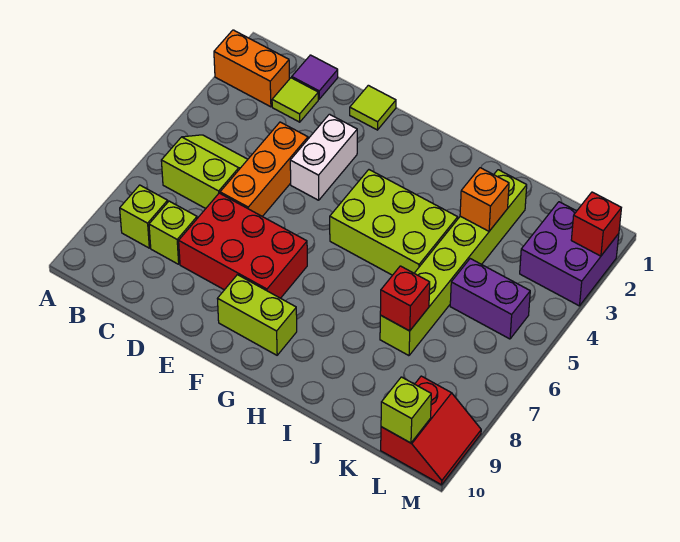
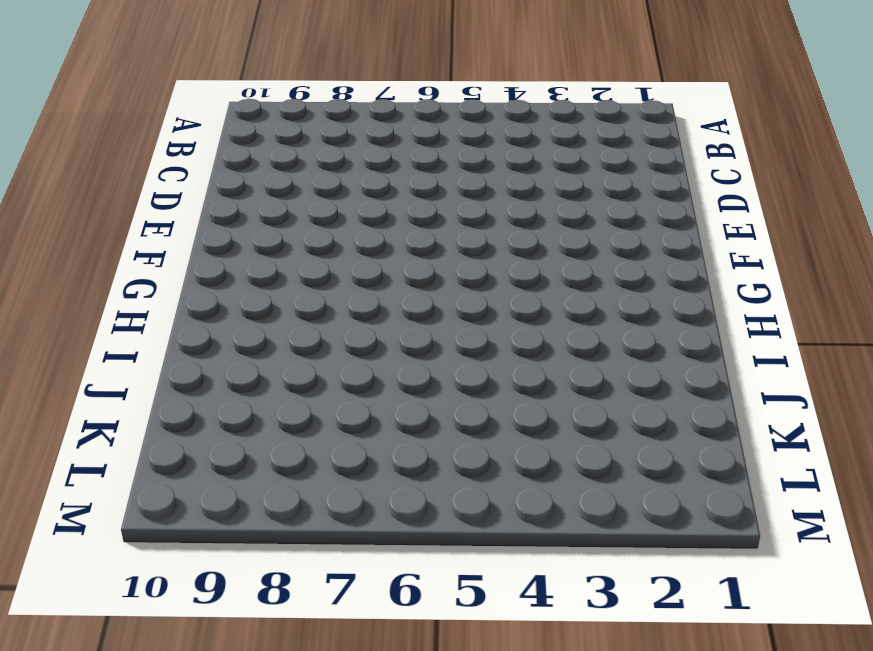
none -> orange brick A2:B2 level 1
none -> lime slope B5:C6 level 1 top 6
none -> lime brick B8 level 1

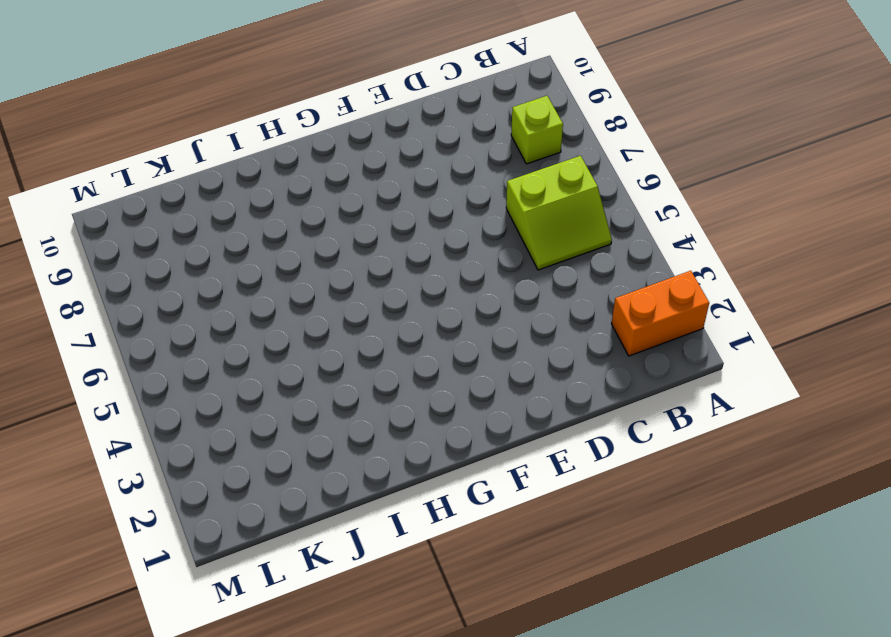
none -> purple tile C1 level 1
none -> lime tile C2 level 1
none -> lime brick C8 level 1

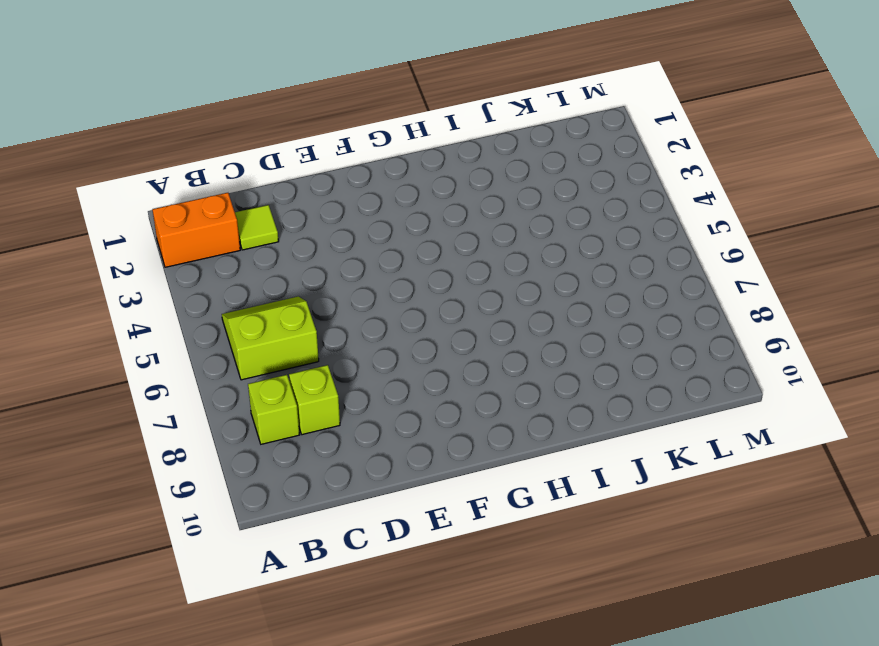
none -> purple tile C1 level 1
none -> orange brick D4:D6 level 1
none -> red brick D7:F8 level 1

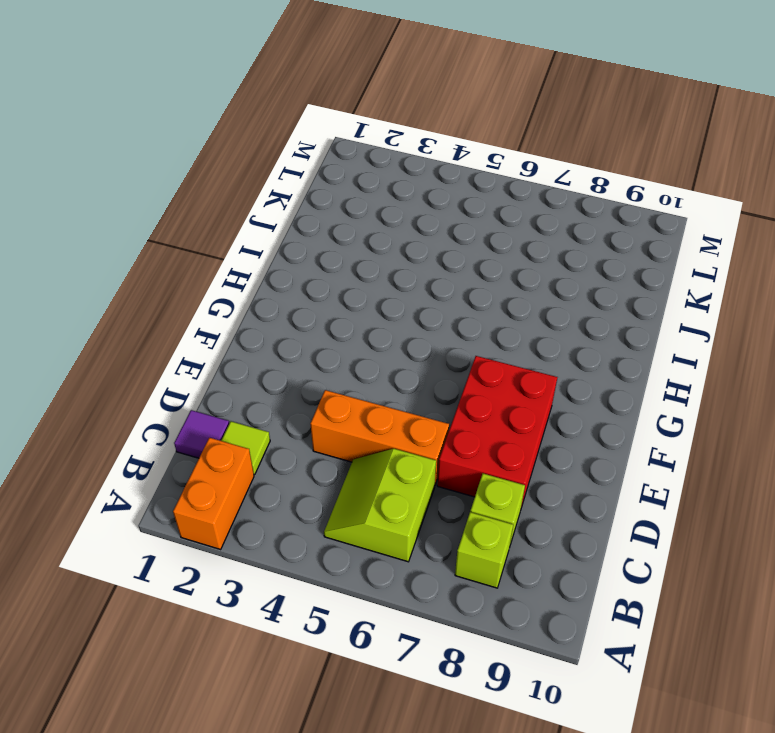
none -> lime tile E1 level 1
none -> white brick E3:E4 level 1
none -> lime brick F9:G9 level 1

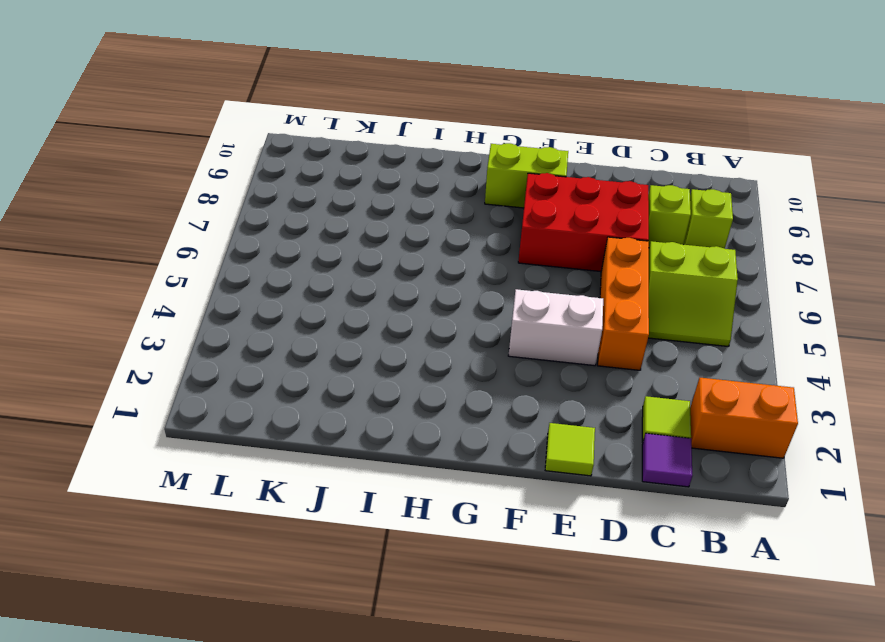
white brick E4:F4 level 1 -> white brick E3:E4 level 1
none -> lime brick G4:I5 level 1
none -> lime brick J2:J7 level 1
none -> purple brick K5:L5 level 1

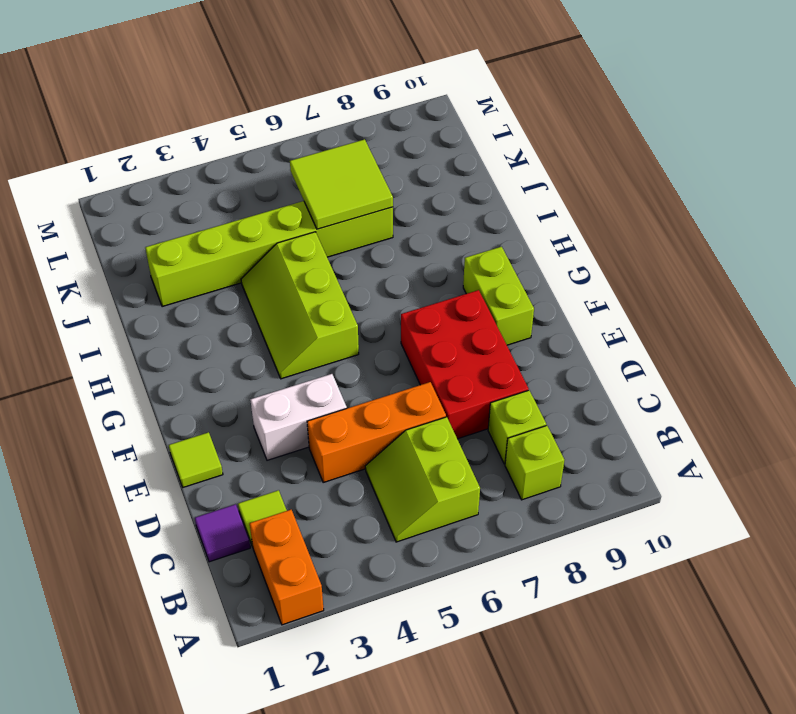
lime slope G4:I5 level 1 top 5 -> lime brick G4:I5 level 1
lime tile J6:K7 level 2 -> red brick J7 level 2
none -> purple brick K5:L5 level 1
none -> purple brick L2:M3 level 1
none -> red slope L9:M10 level 1 top L

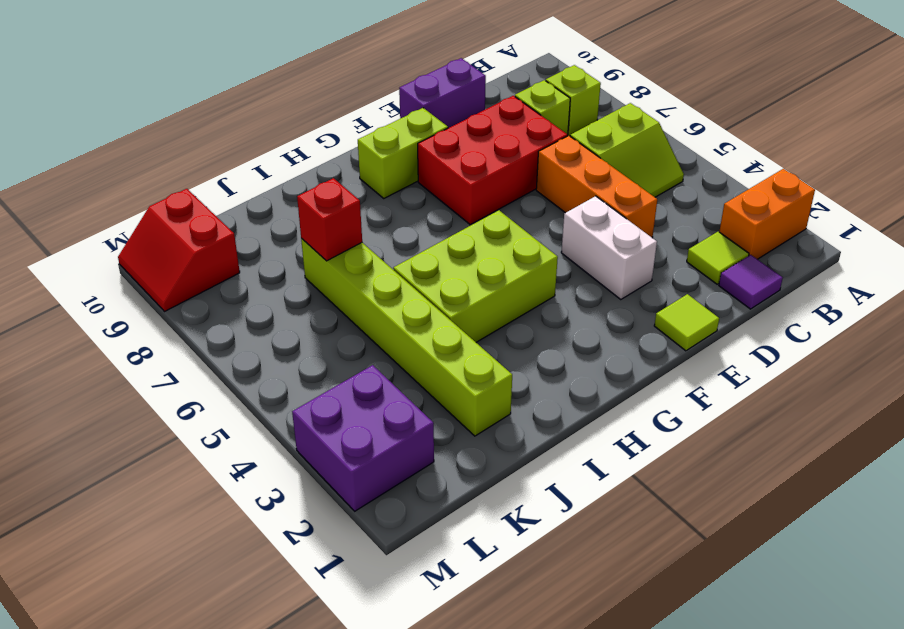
purple brick D10:E10 level 1 -> purple brick K5:L5 level 1
none -> orange brick J3 level 2
none -> lime brick L10 level 2
none -> red brick M2 level 2

